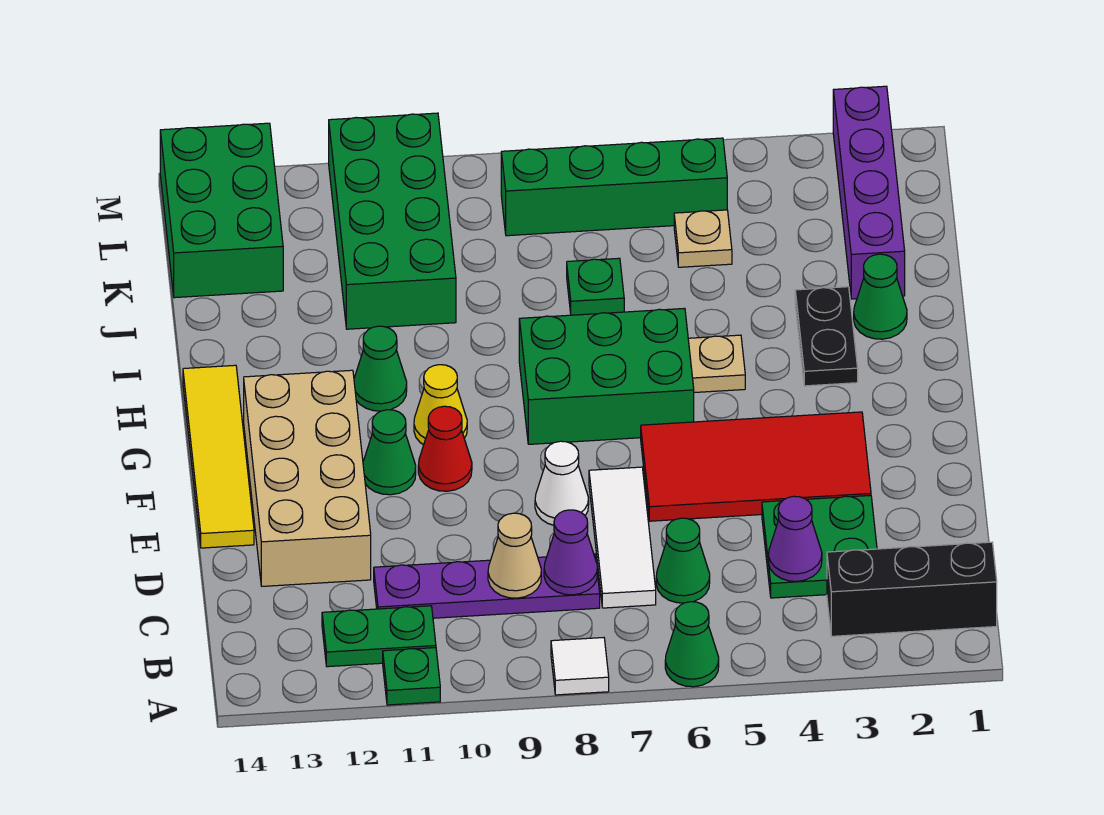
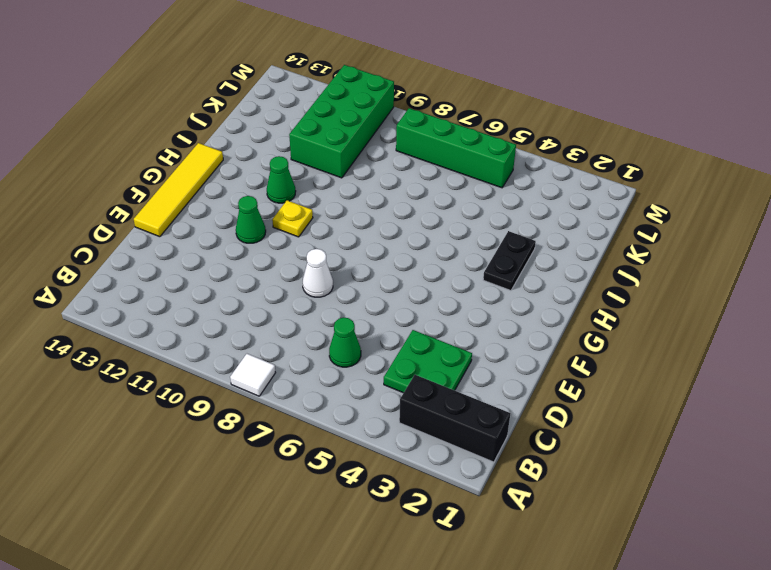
yellow plate G10 level 1 -> yellow cone G10 level 1
none -> green cone A6 level 1
none -> green plate A11 level 1
none -> green plate B11:B12 level 1
none -> white tile C7:E7 level 1

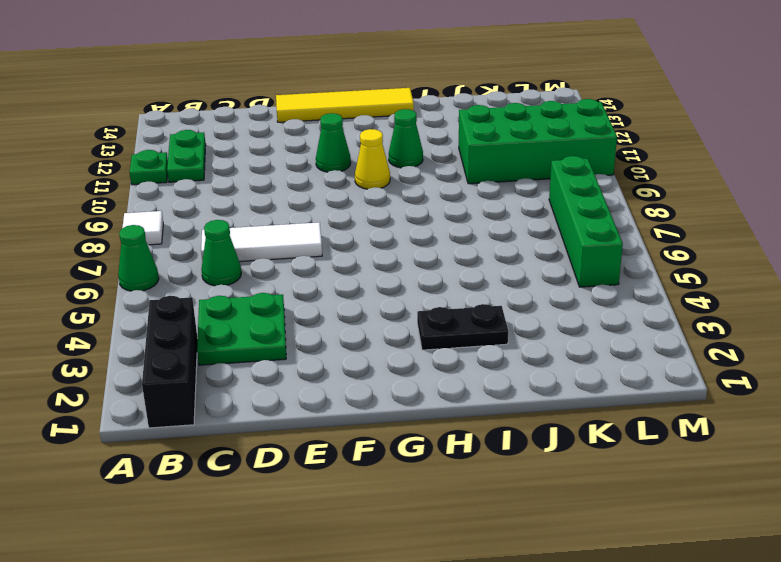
none -> purple plate C8:C11 level 1
none -> tan brick D12:G13 level 1
none -> red tile E3:F6 level 1
none -> white cone E8 level 1

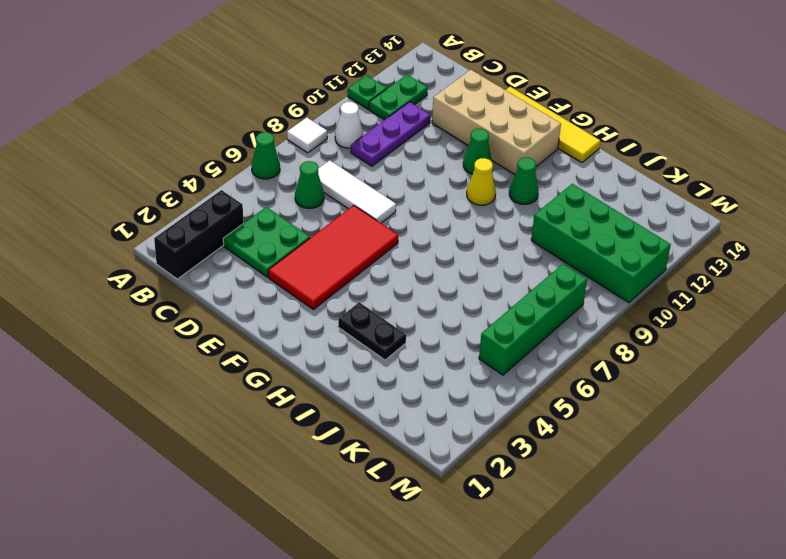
white cone B9 level 1 -> white cone E8 level 1
purple plate C9:C11 level 1 -> purple plate C8:C11 level 1
none -> red cone F10 level 1
none -> green brick G6:H8 level 1
none -> tan plate H5 level 1
none -> green cone I2 level 1

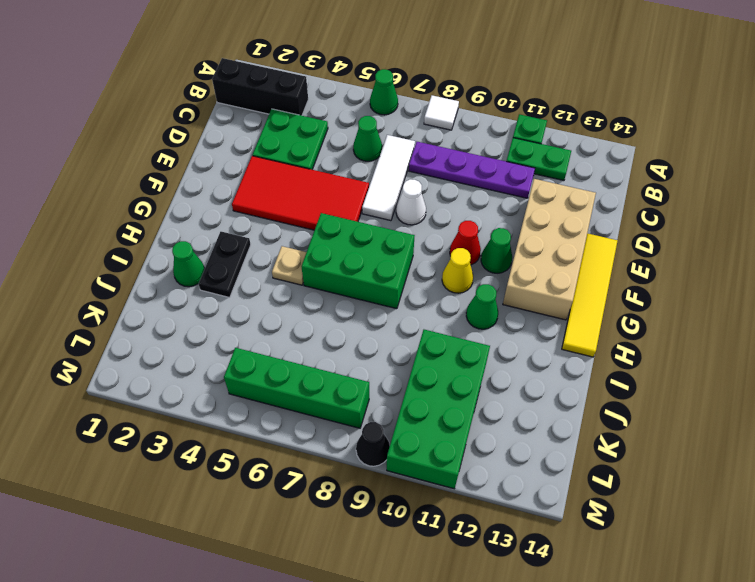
black cone M9 level 1 -> none
none -> purple brick J2:M2 level 1
none -> green plate J7 level 1
none -> tan plate K5 level 1
none -> green brick K13:M14 level 1

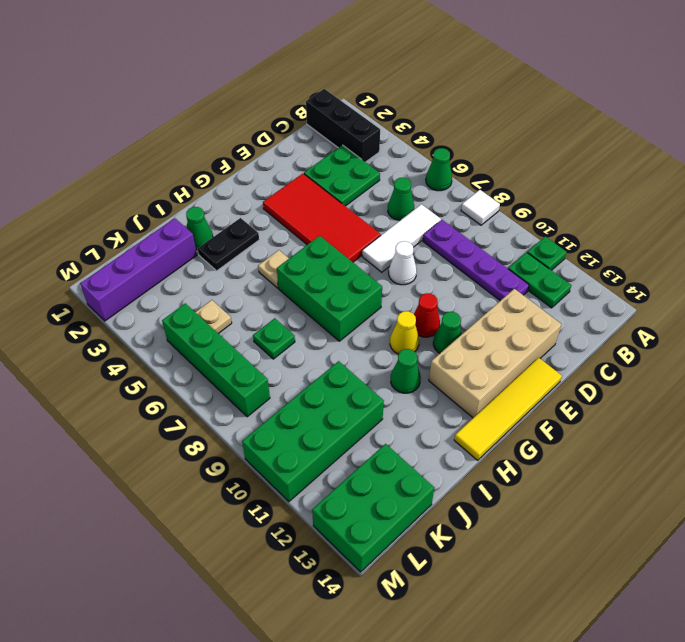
none -> purple cone C4 level 2
none -> purple cone C8 level 2
none -> tan cone C9 level 2

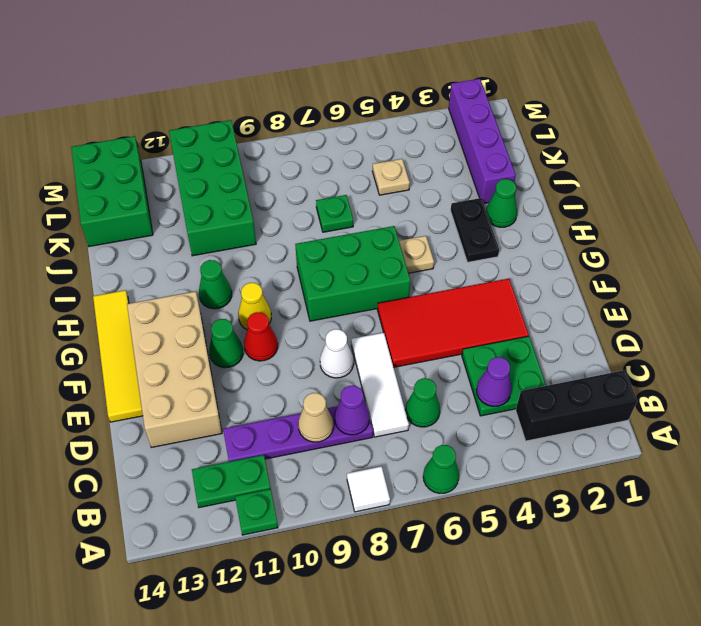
none -> green brick L5:L8 level 1

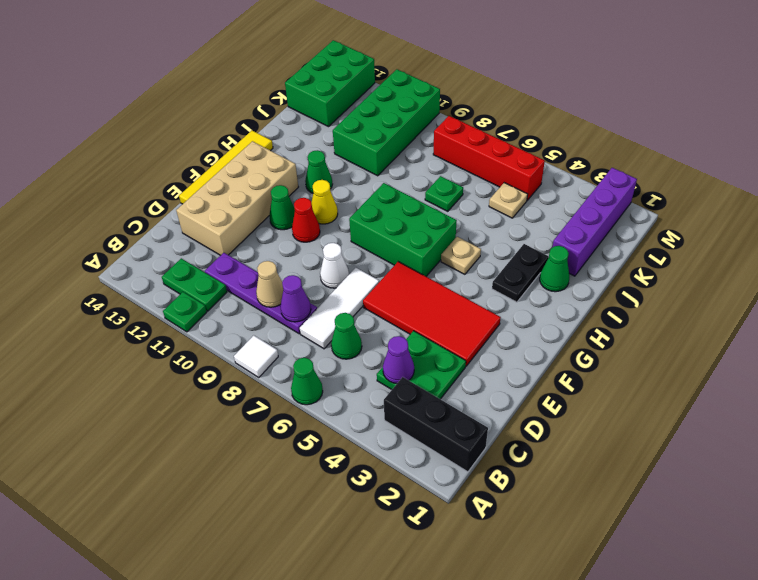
red brick L5:L8 level 1 -> green brick L5:L8 level 1

